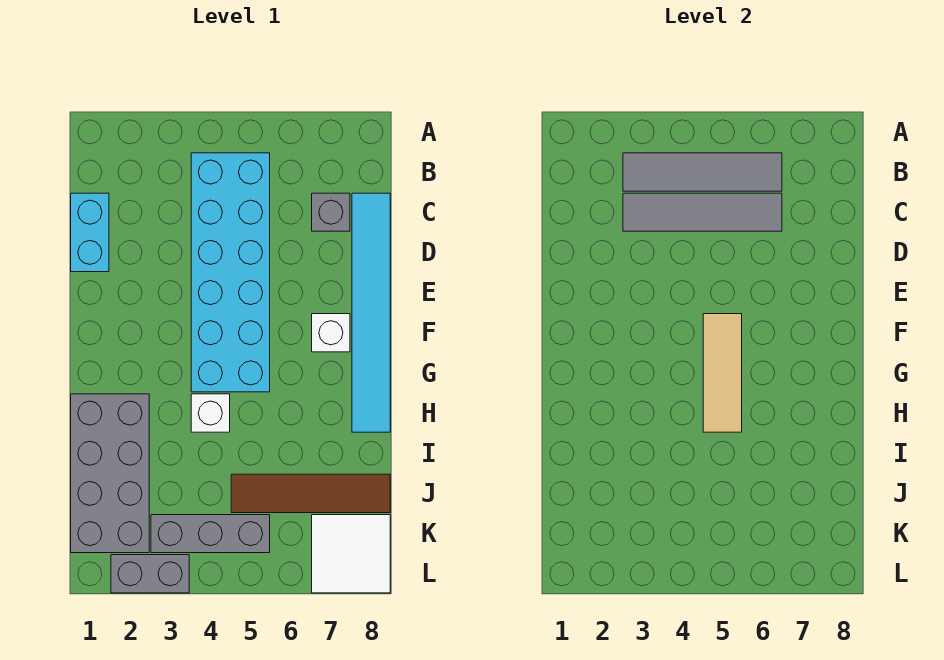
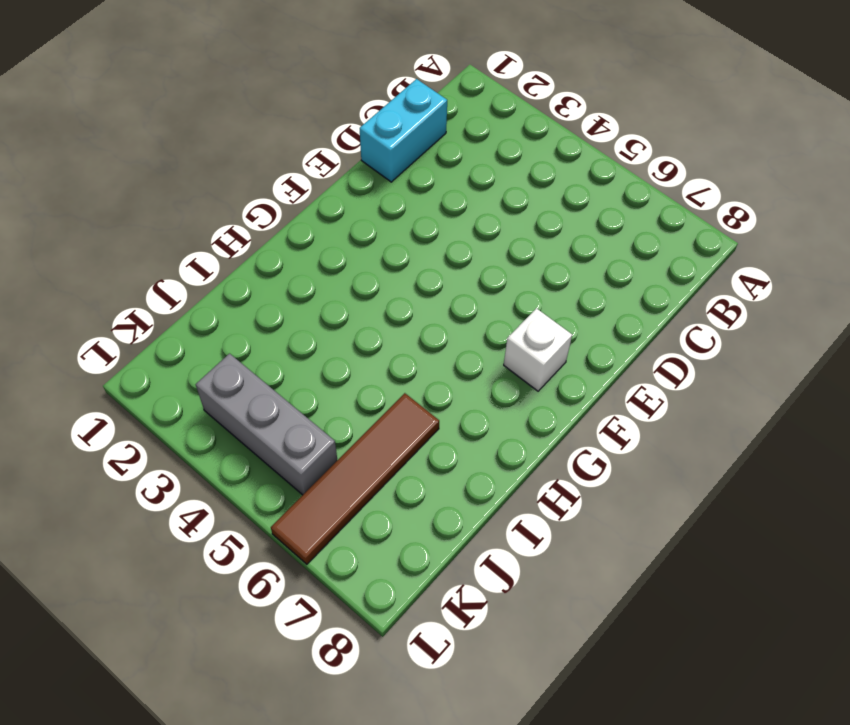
brown tile I6:L6 level 1 -> brown tile J5:J8 level 1
none -> cyan brick B4:G5 level 1
none -> grey brick C7 level 1
none -> cyan tile C8:H8 level 1

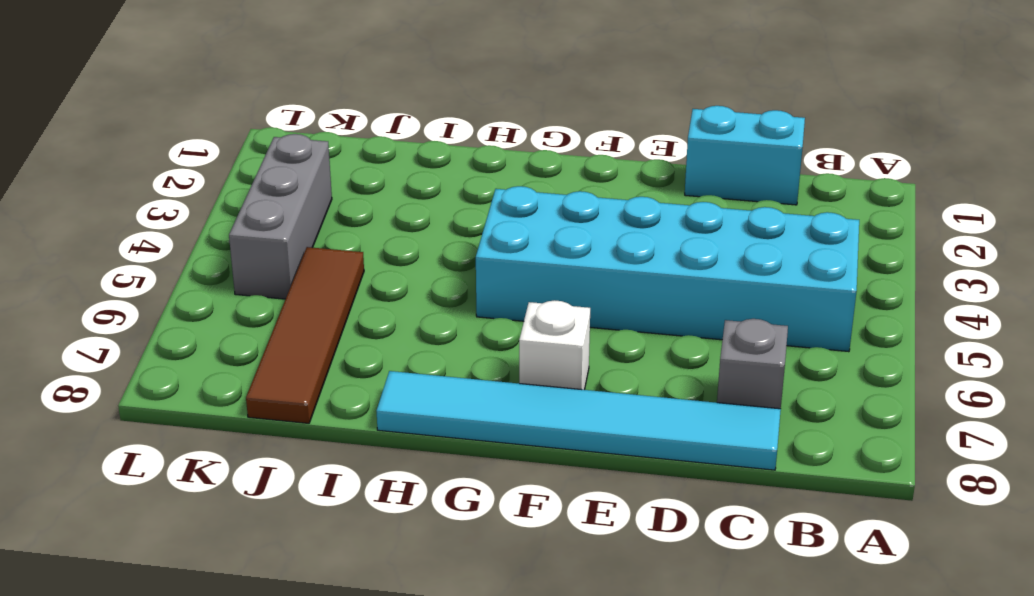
none -> grey brick H1:K2 level 1
none -> white brick H4 level 1
none -> white tile K7:L8 level 1

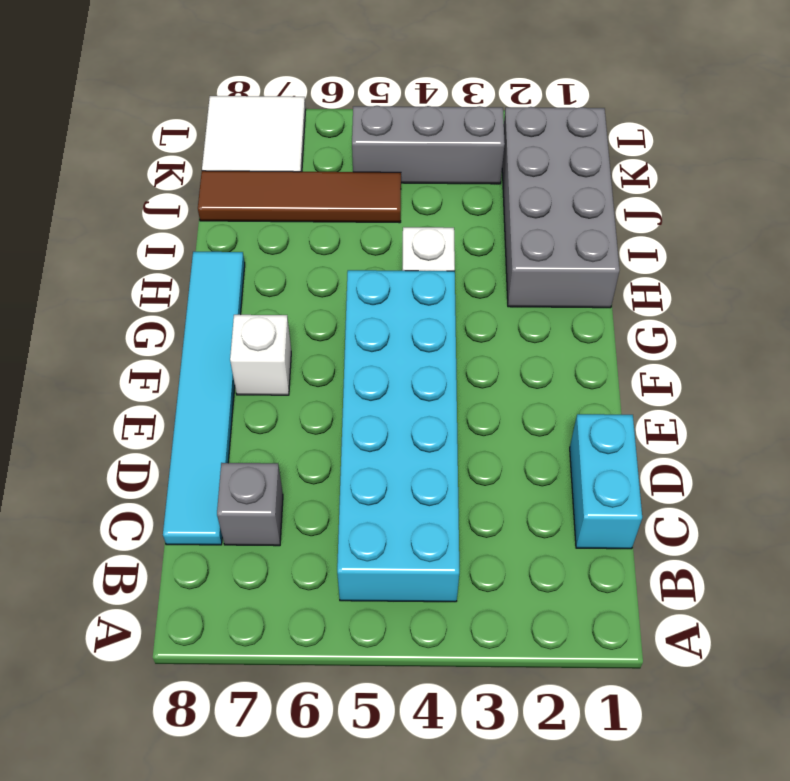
none -> grey brick L2:L3 level 1
none -> grey tile B3:B6 level 2
none -> grey tile C3:C6 level 2

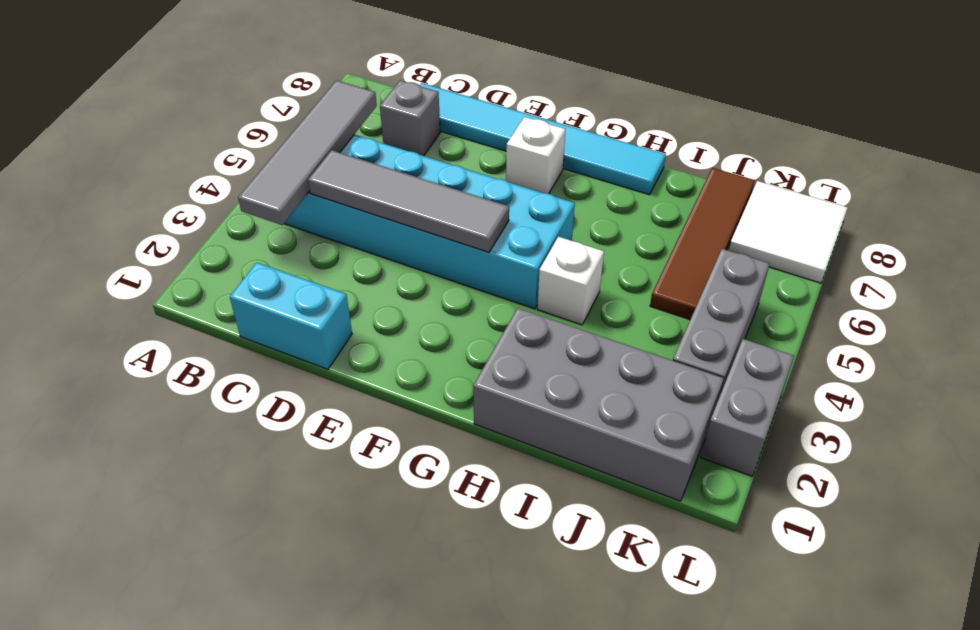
grey tile C4:F4 level 2 -> grey tile C3:C6 level 2
none -> tan tile F5:H5 level 2

